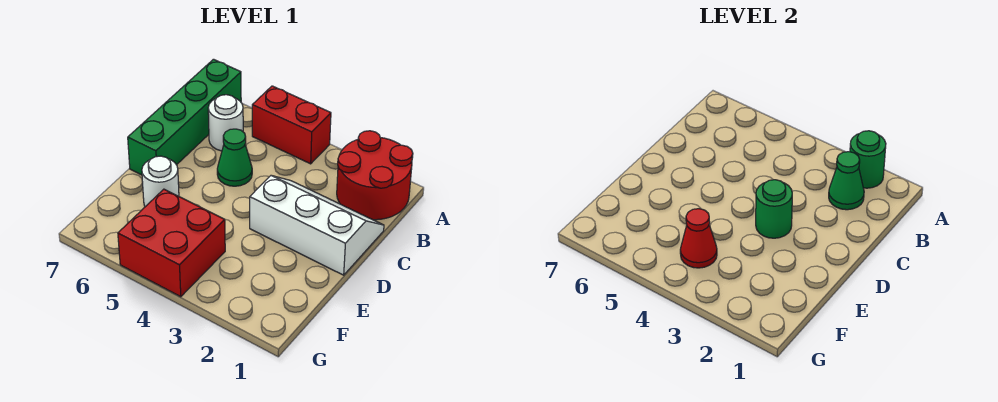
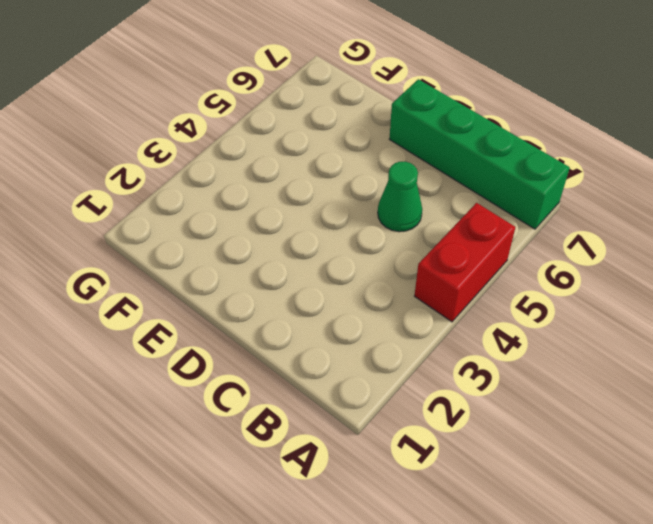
none -> red round brick A1:B2 level 1
none -> white round brick B6 level 1
none -> white slope C1:D3 level 1 top D

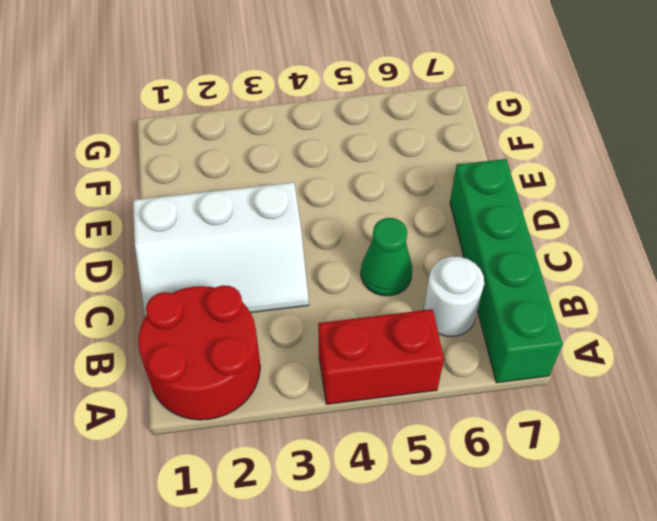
none -> white round brick E6 level 1
none -> red brick F4:G5 level 1
none -> green round brick A2 level 2

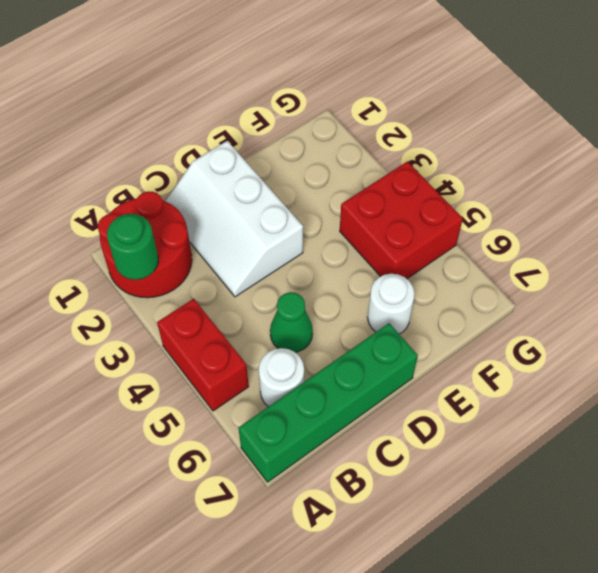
none -> green cone B2 level 2
none -> green round brick D3 level 2
none -> red cone F4 level 2

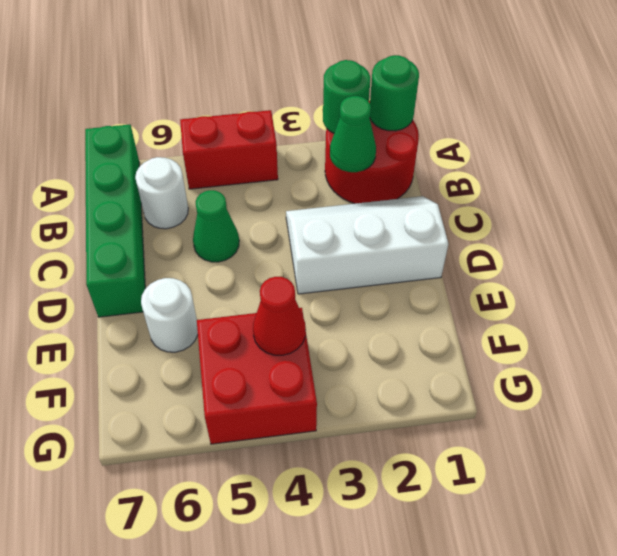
green round brick A1 level 2 -> green round brick D3 level 2

